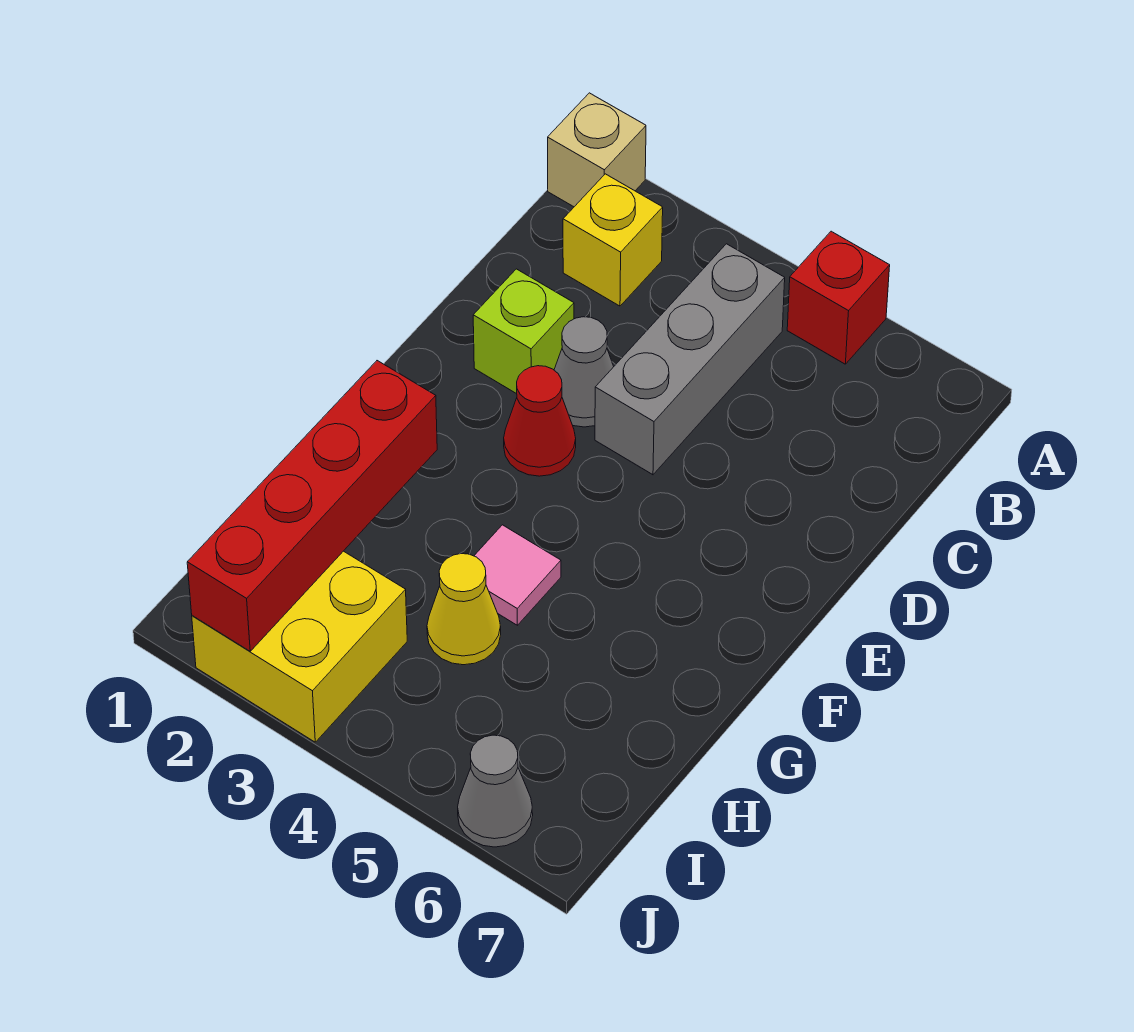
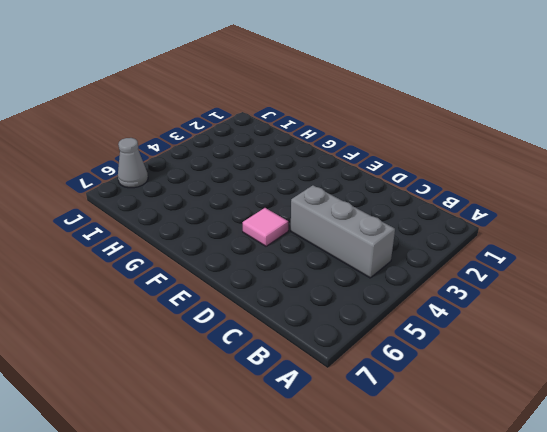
pink tile E5 level 1 -> pink tile G4 level 1
none -> tan brick A1 level 1
none -> red brick A5 level 1
none -> yellow brick B2 level 1

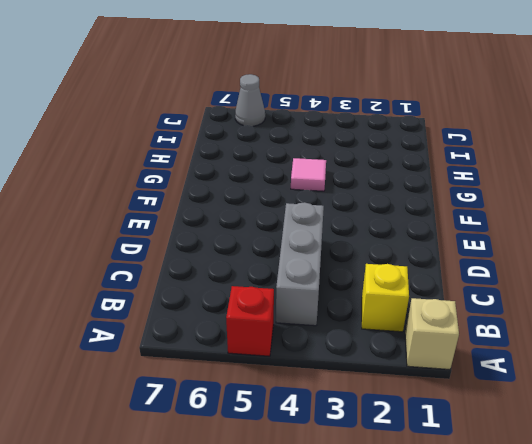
none -> lime brick D2 level 1
none -> grey cone D3 level 1
none -> red cone E3 level 1

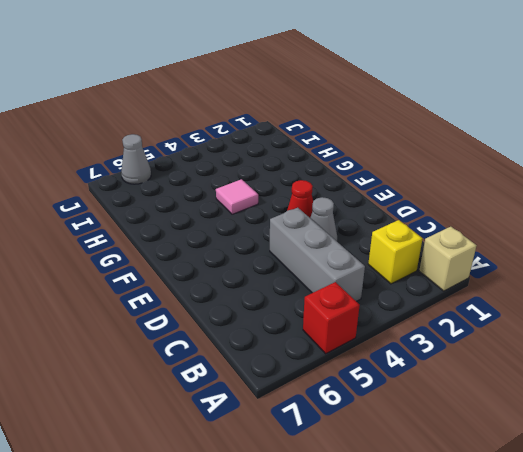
none -> lime brick D2 level 1
none -> yellow cone H4 level 1
none -> yellow brick I2:J3 level 1

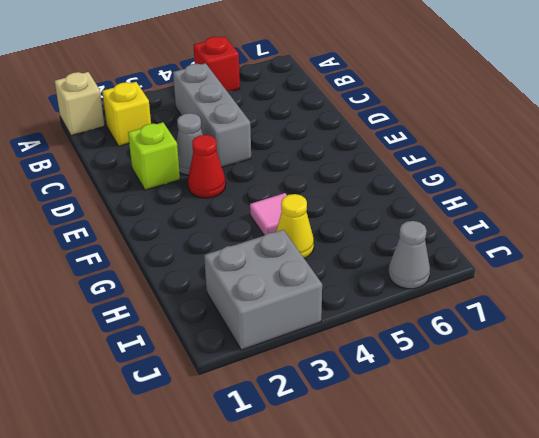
grey brick I2:J3 level 1 -> yellow brick I2:J3 level 1
none -> red brick G2:J2 level 2

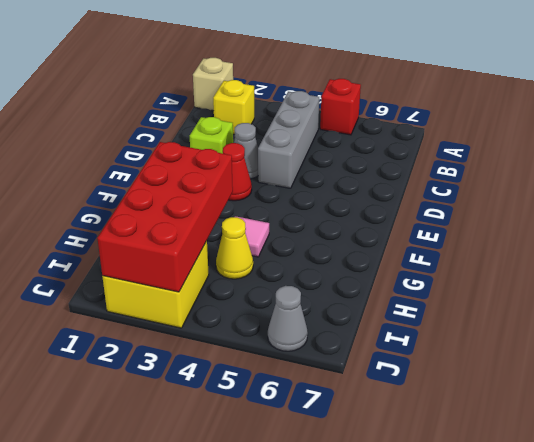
red brick G2:J3 level 2 -> red brick G2:J2 level 2

